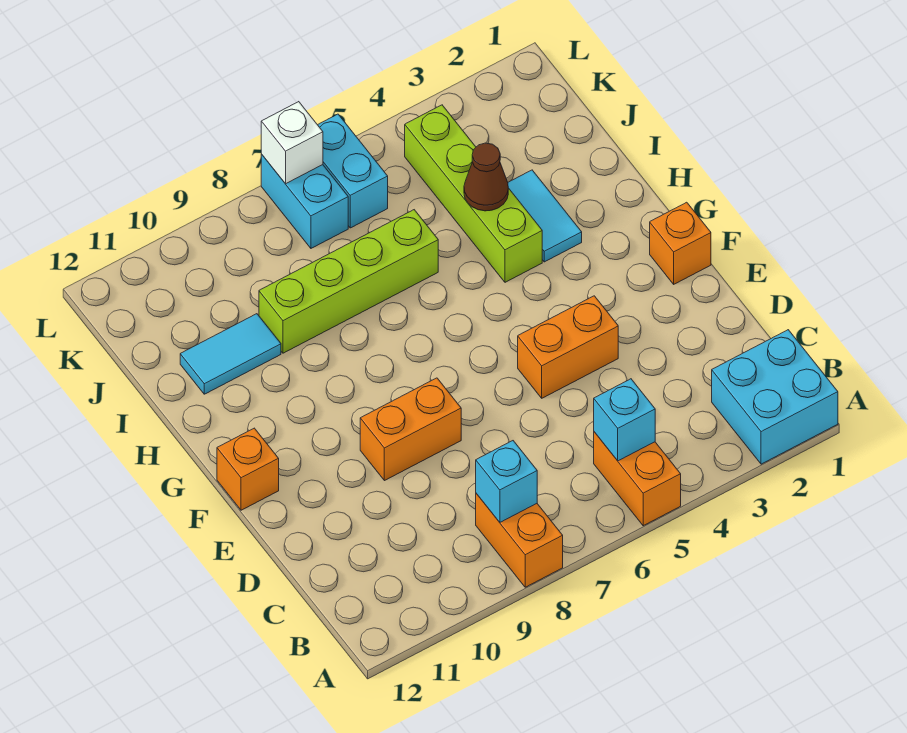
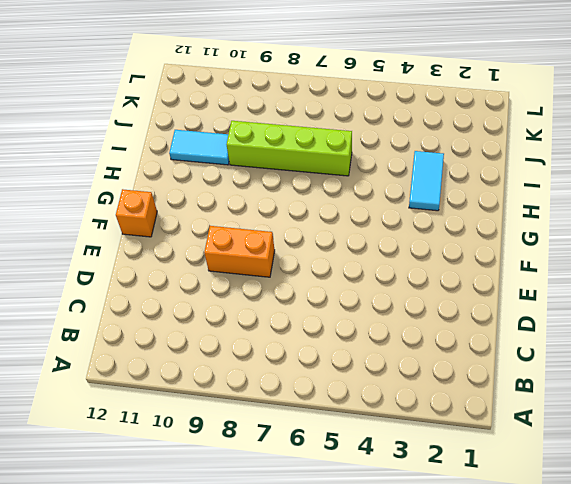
none -> cyan brick A1:B2 level 1
none -> orange brick A5:B5 level 1
none -> orange brick A8:B8 level 1

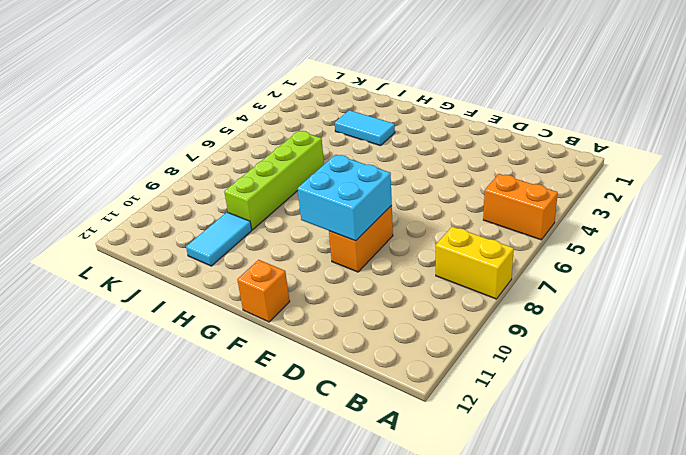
yellow brick A8:B8 level 1 -> orange brick A8:B8 level 1
cyan brick E8:F9 level 2 -> cyan brick A1:B2 level 1
none -> orange brick E4:E5 level 1
none -> orange brick F1 level 1
none -> lime brick H4:K4 level 1

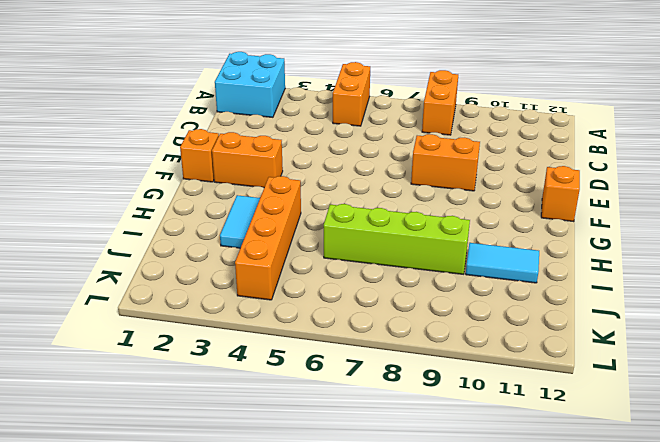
orange brick F2:F3 level 1 -> orange brick E4:E5 level 1
orange brick H4:K4 level 1 -> lime brick H4:K4 level 1
none -> cyan brick K6:L6 level 1
none -> cyan brick K7:L7 level 1
none -> cyan brick B5 level 2

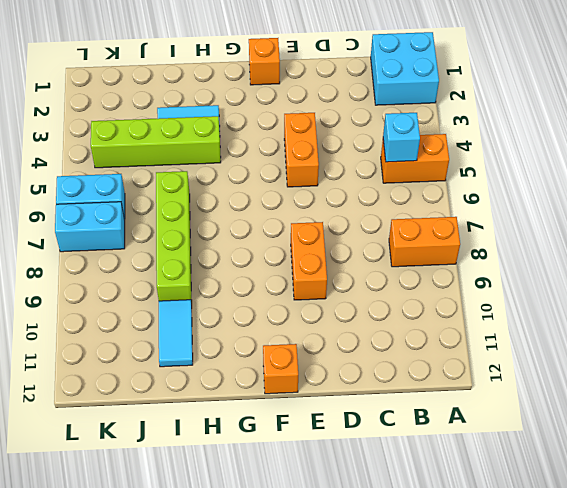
none -> cyan brick B8 level 2
none -> brown cone I4 level 2
none -> white brick L7 level 2

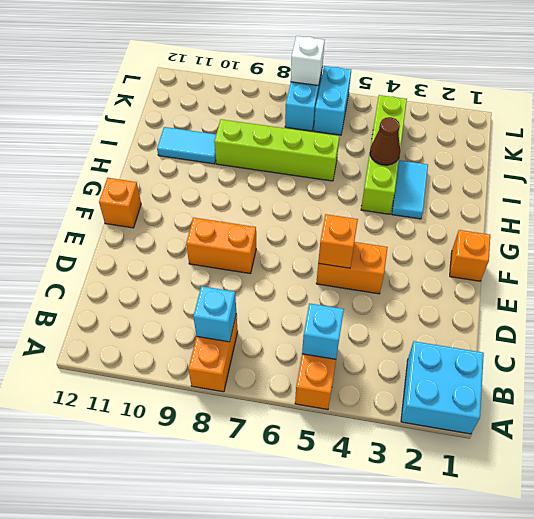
orange brick E5 level 2 -> none

